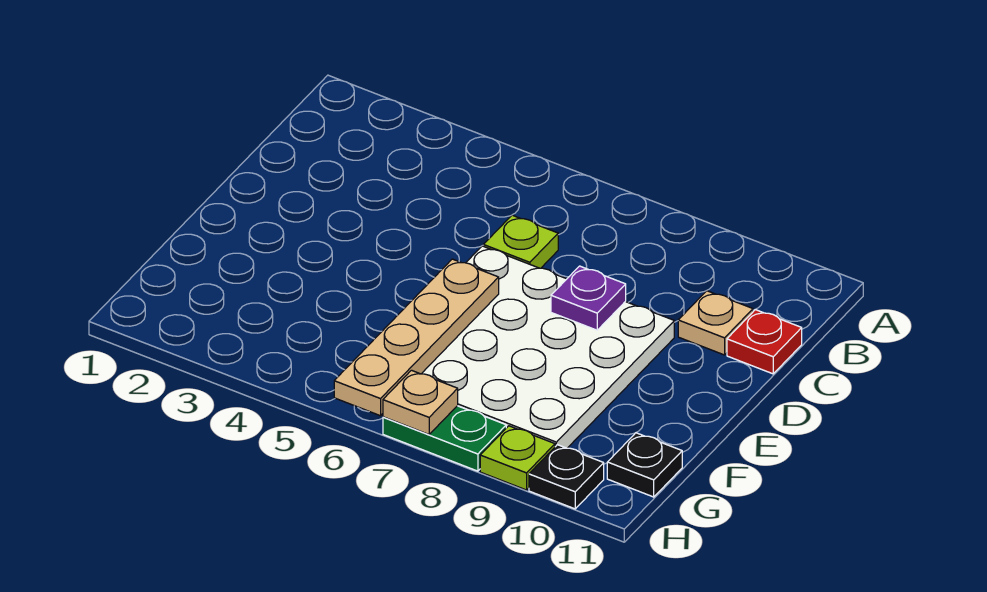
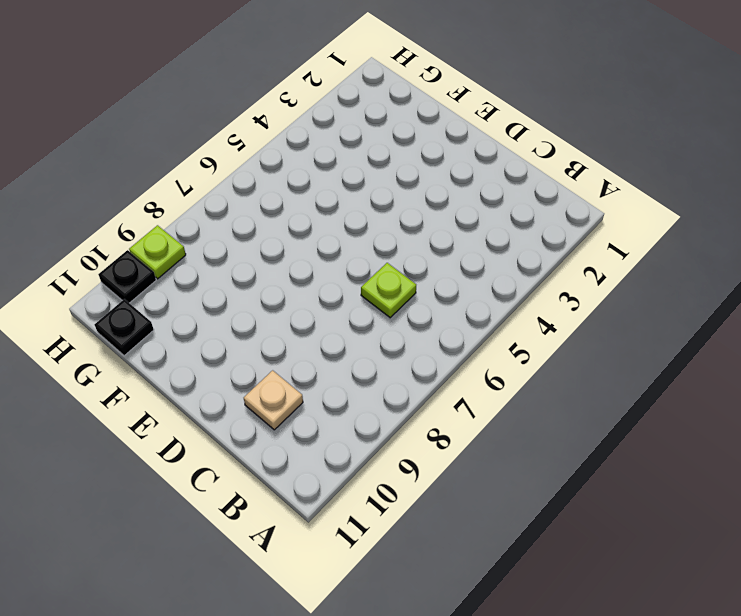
none -> red plate C11 level 1
none -> white plate D6:G9 level 1

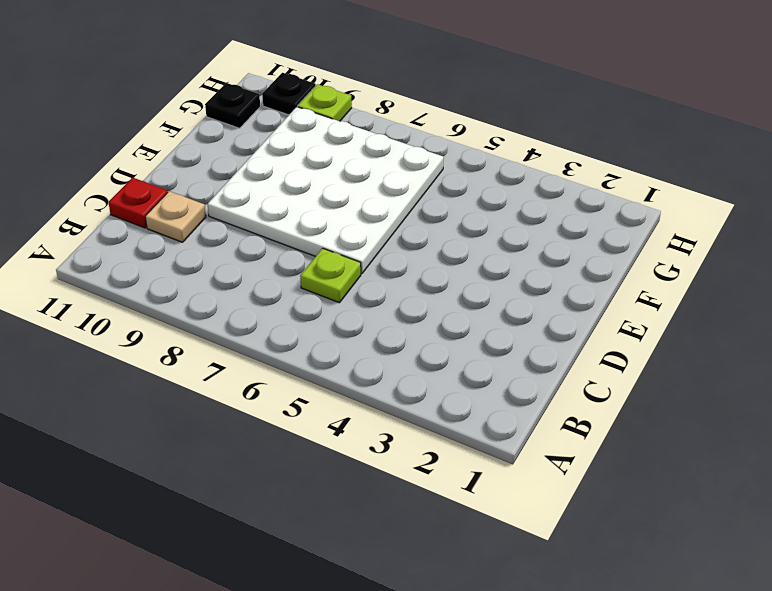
none -> green plate H7:H8 level 1
none -> purple plate D8 level 2

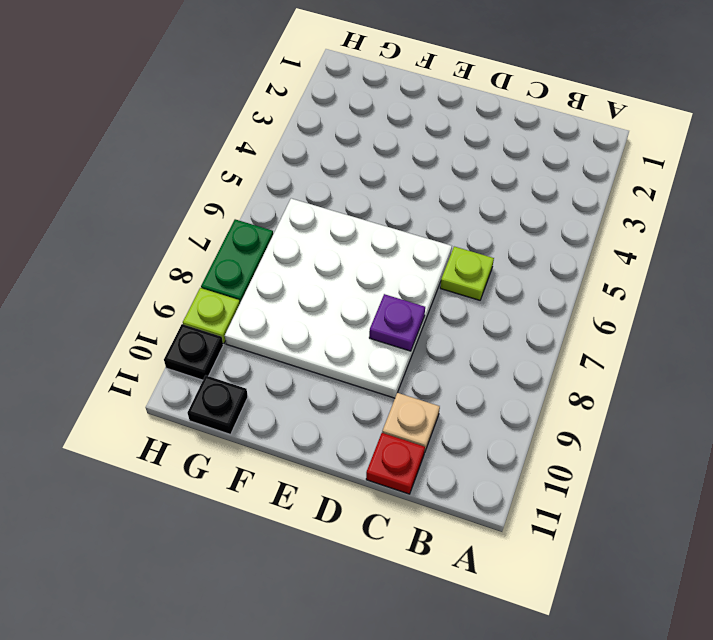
none -> tan plate E6:H6 level 2
none -> tan plate H7 level 2

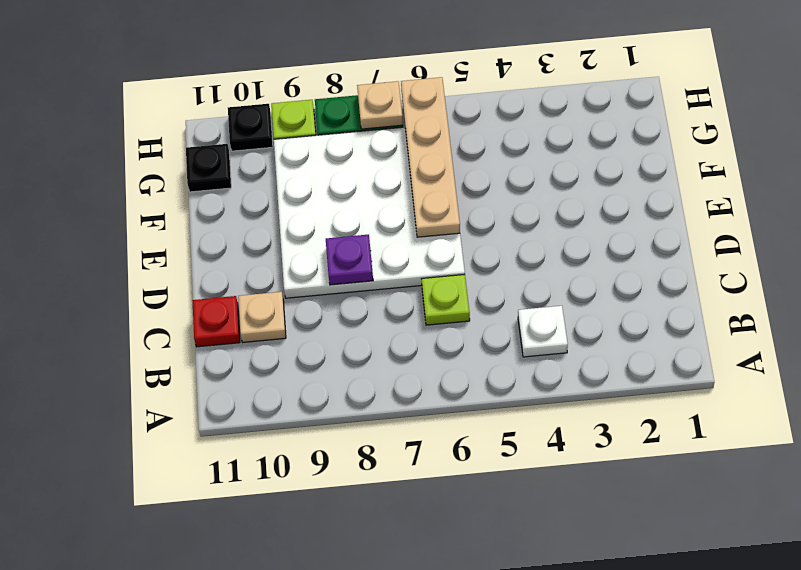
white plate B4 level 1 -> none

